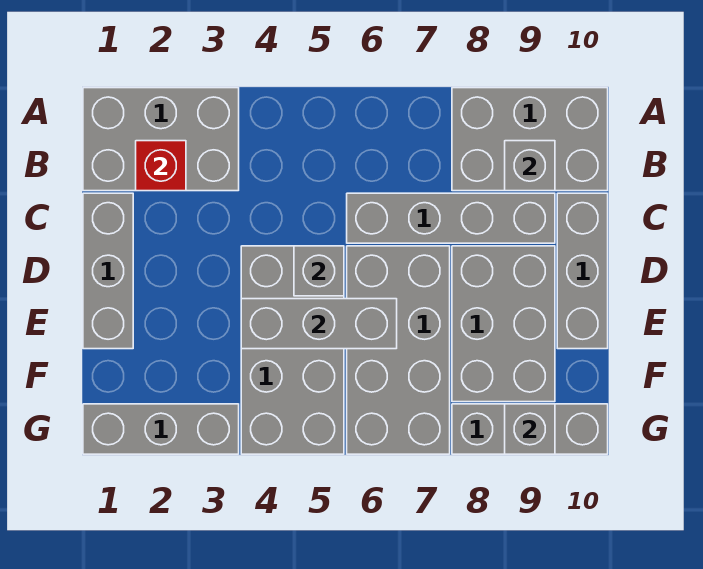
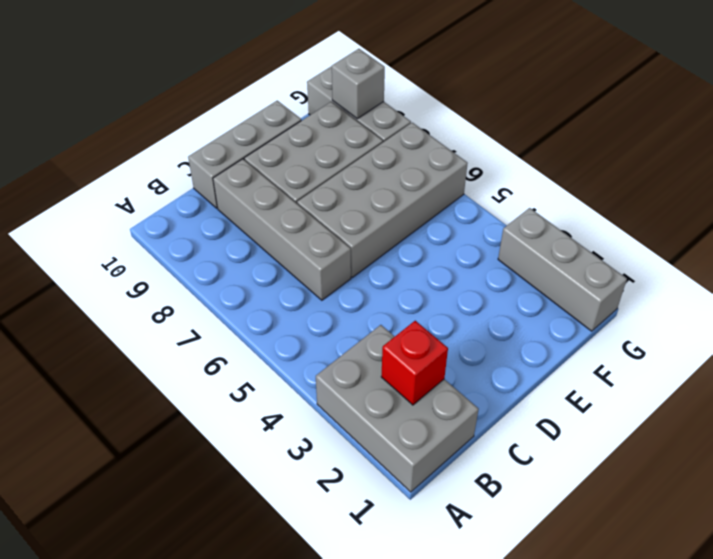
none -> grey brick A8:B10 level 1
none -> grey brick C1:E1 level 1
none -> grey brick D4:G5 level 1

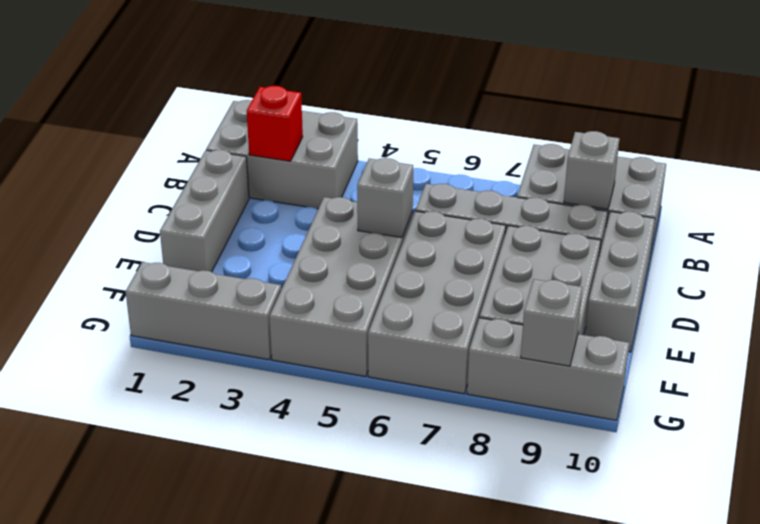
none -> grey brick E4:E6 level 2

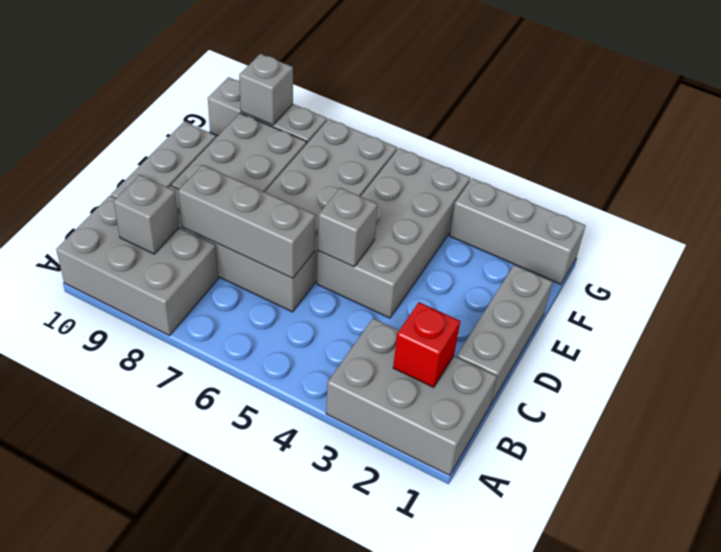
grey brick C6:C8 level 2 -> grey brick E4:E6 level 2

